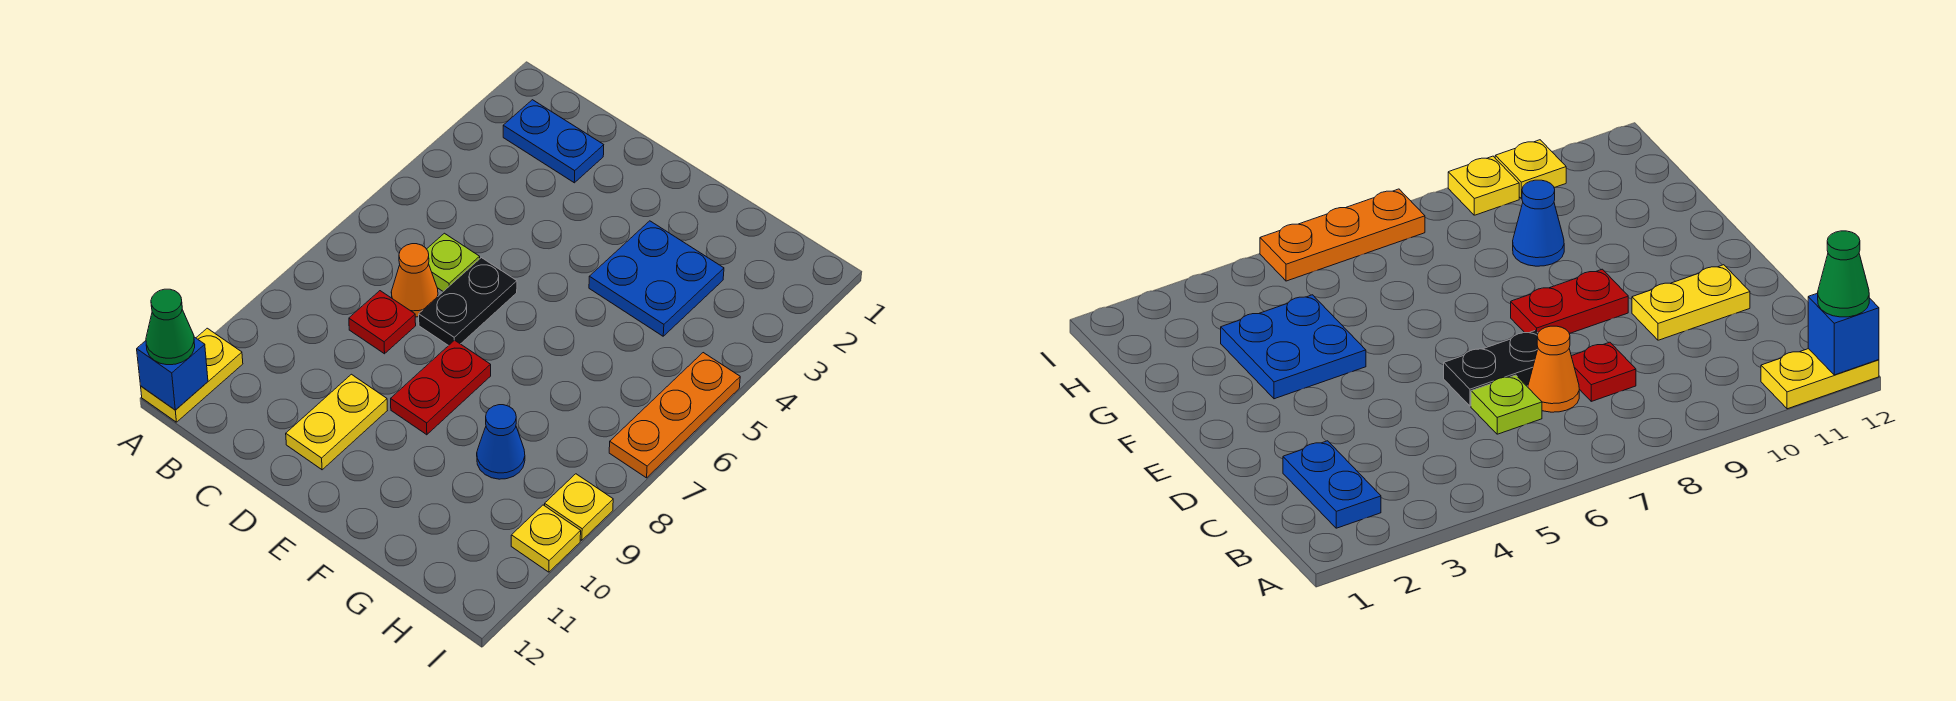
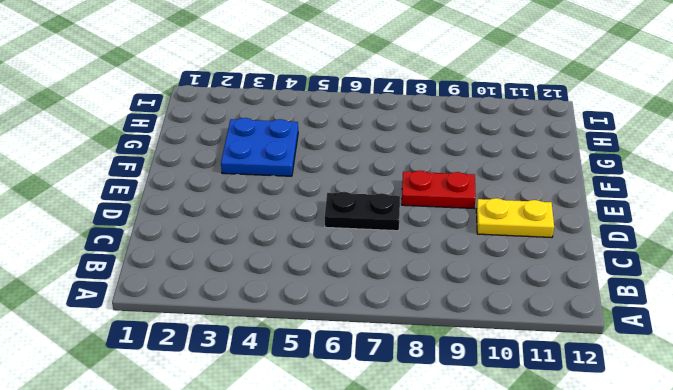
none -> yellow plate A11:A12 level 1
none -> blue plate B2:C2 level 1
none -> lime plate C6 level 1

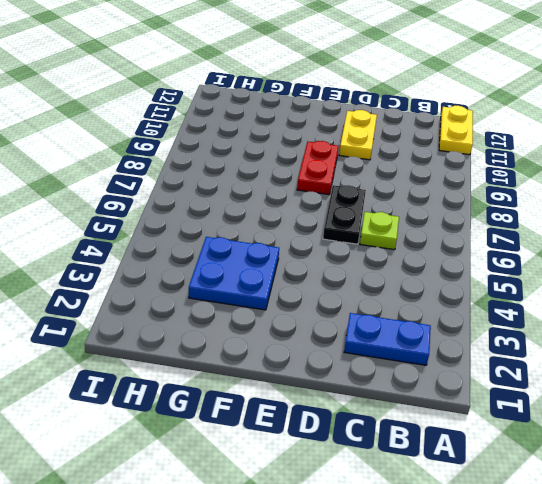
none -> orange cone C7 level 1
none -> red plate C8 level 1
none -> blue cone G9 level 1

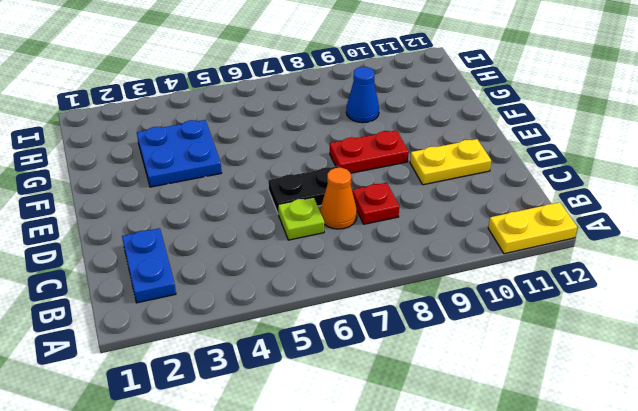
none -> orange plate I5:I7 level 1
none -> yellow plate I9 level 1
none -> yellow plate I10 level 1

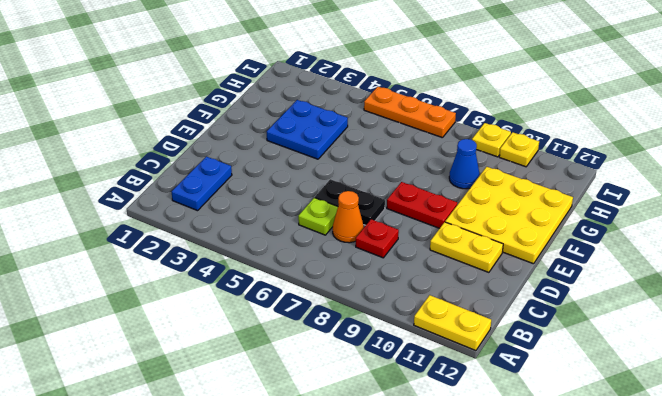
yellow plate E10:G12 level 1 -> none
none -> blue brick A12 level 2
none -> green cone A12 level 3

